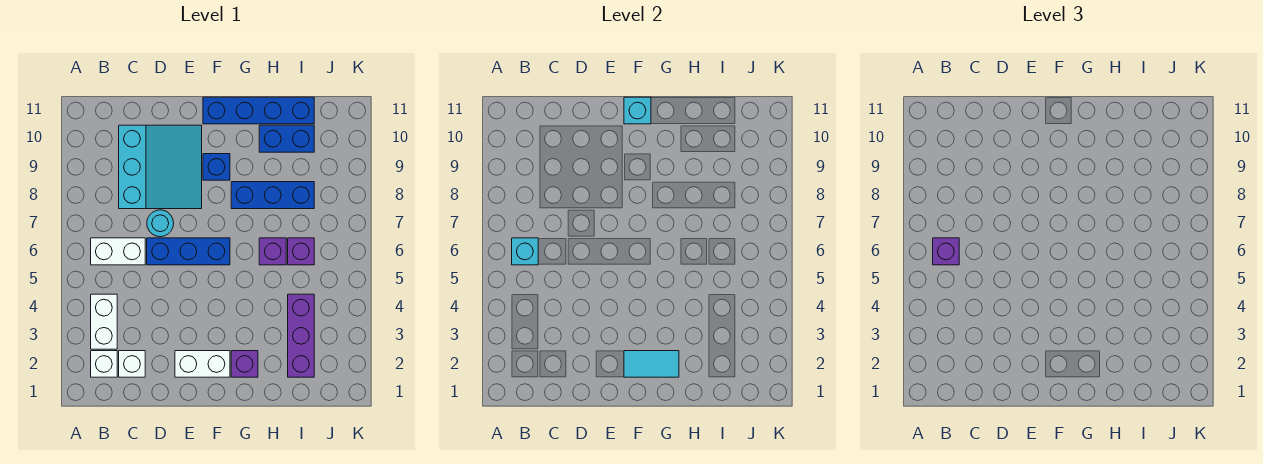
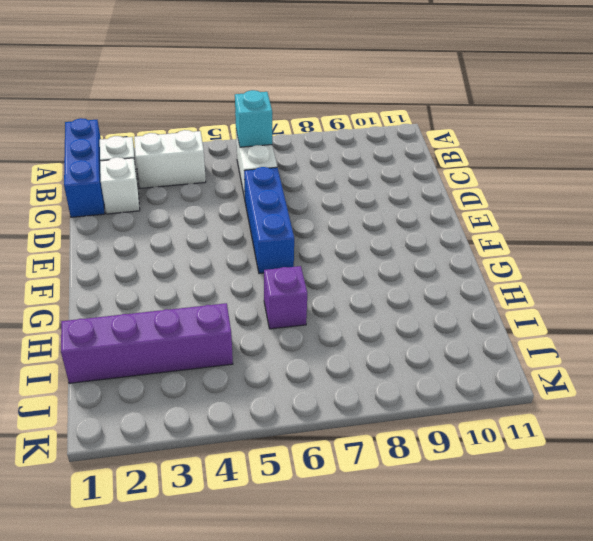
blue brick A1:C1 level 1 -> blue brick G8:I8 level 1
purple brick I1:I4 level 1 -> purple brick I2:I4 level 1
none -> cyan slope C8:E10 level 1 top C
none -> cyan round brick D7 level 1
none -> white brick E2:F2 level 1

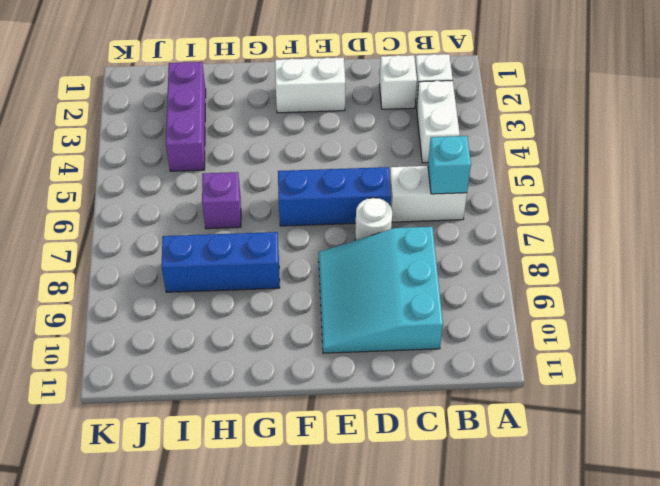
white round brick D7 level 1 -> cyan round brick D7 level 1
none -> blue brick F9 level 1
none -> blue brick F11:I11 level 1
none -> purple brick G2 level 1

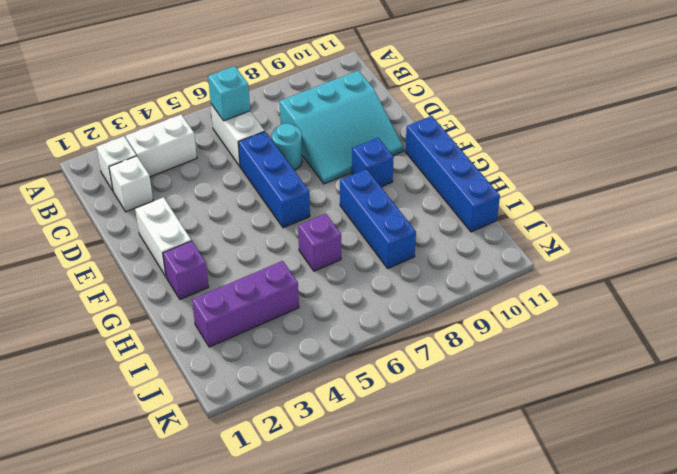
none -> blue brick H10:I10 level 1
none -> purple brick I6 level 1
none -> cyan tile F2:G2 level 2

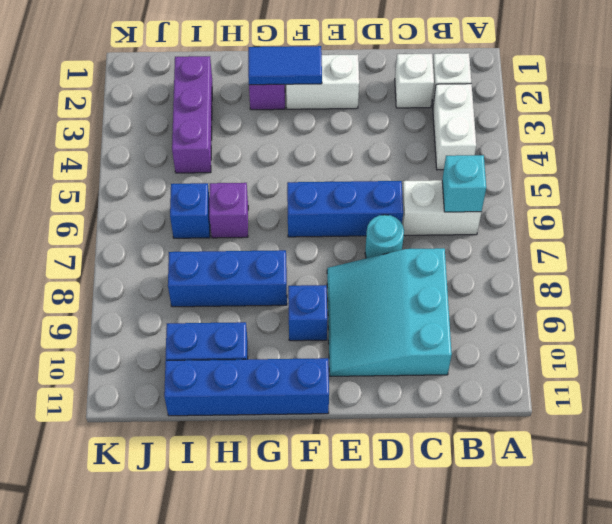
blue tile F2:G2 level 2 -> cyan tile F2:G2 level 2
blue brick I6 level 1 -> purple brick I6 level 1
none -> cyan brick F11 level 2
none -> purple brick B6 level 3

